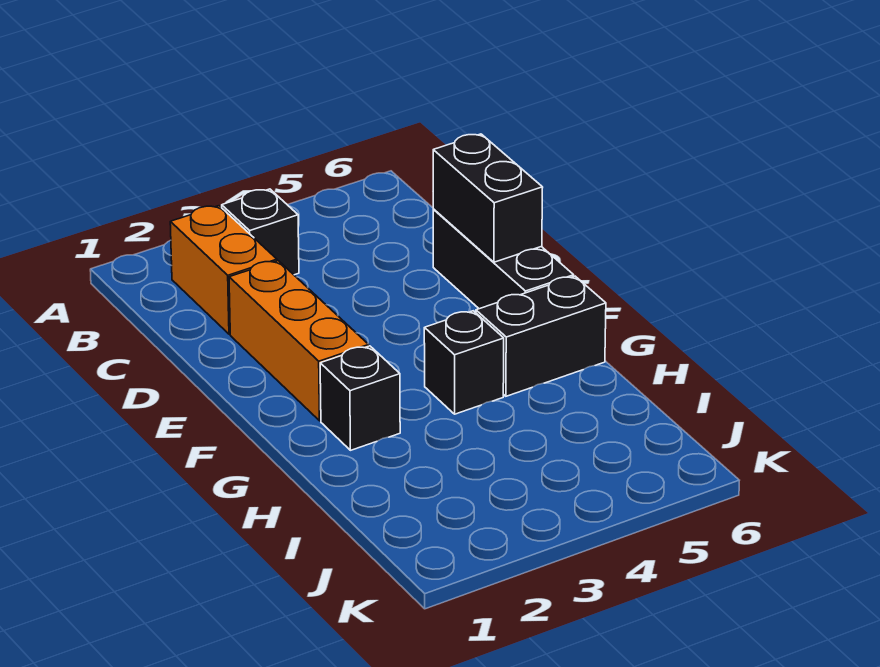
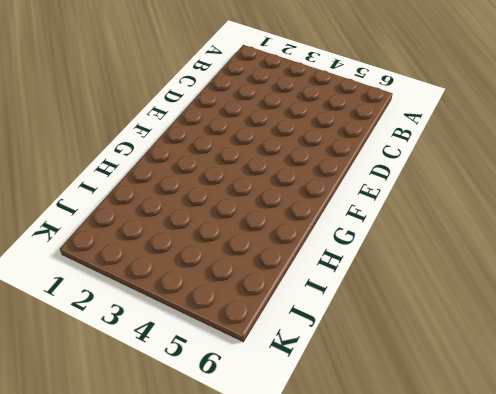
none -> orange brick B2:C2 level 1
none -> black brick B3 level 1

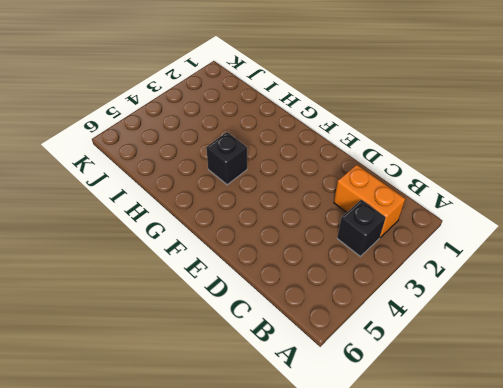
none -> orange brick D2:F2 level 1
none -> black brick D6:F6 level 1

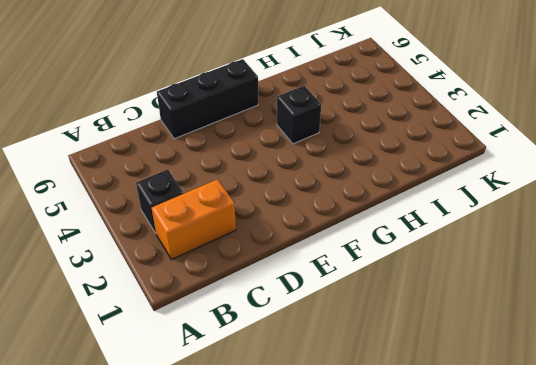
none -> orange brick D2:F2 level 1
none -> black brick G2 level 1

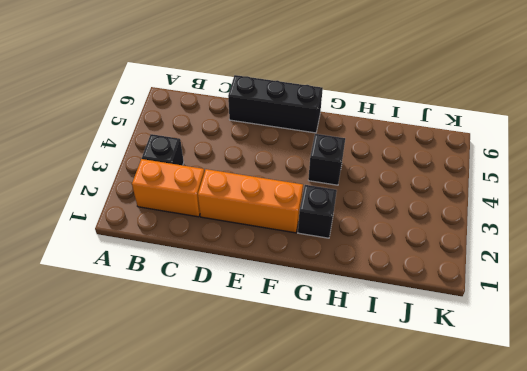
none -> black brick G5:G6 level 1
none -> black brick D6:E6 level 2

